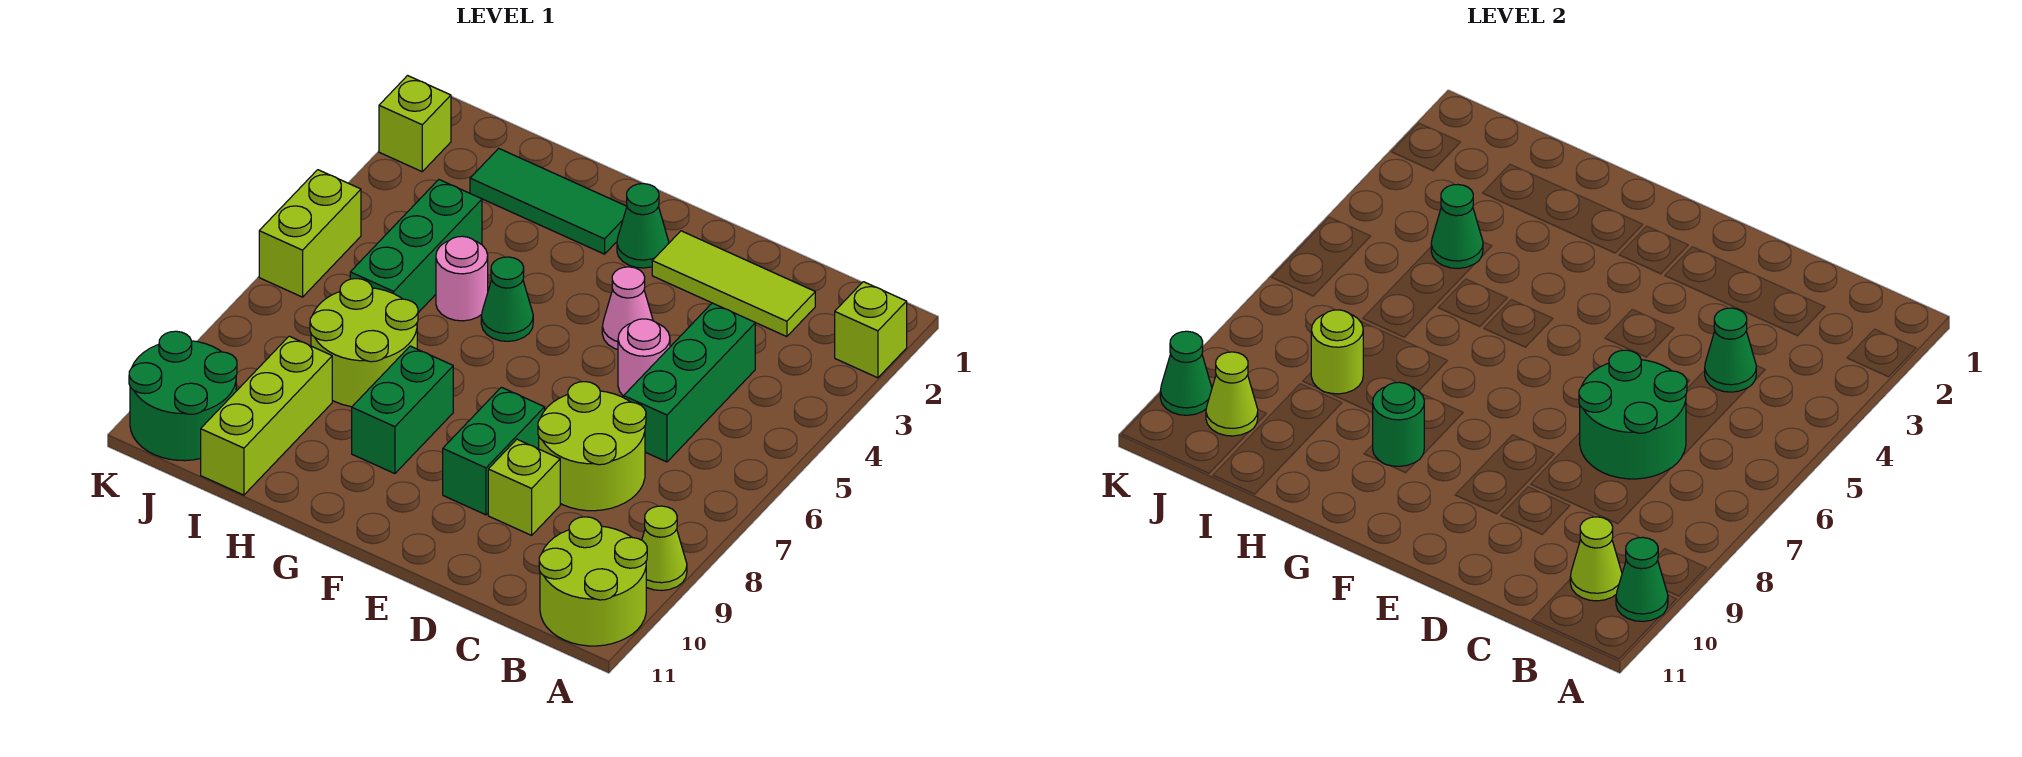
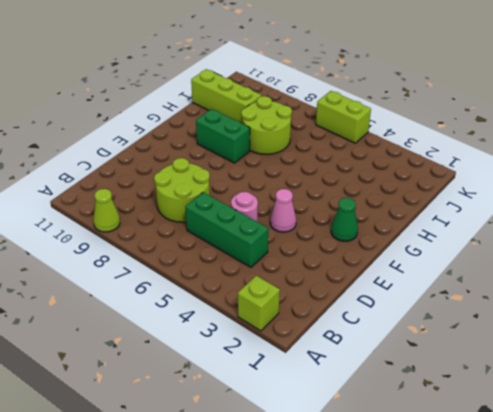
none -> lime round brick A10:B11 level 1
none -> lime tile C2:E2 level 1
none -> lime brick D9 level 1
none -> green brick E8:E9 level 1

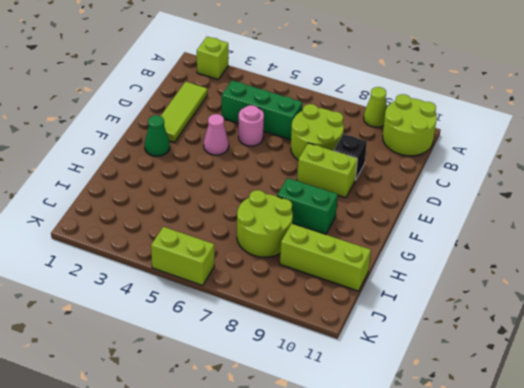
black brick D9 level 1 -> lime brick D9 level 1
lime brick E8:E9 level 1 -> green brick E8:E9 level 1
none -> green tile G2:I2 level 1
none -> green cone G5 level 1
none -> pink round brick H5 level 1
none -> green brick I4:I6 level 1

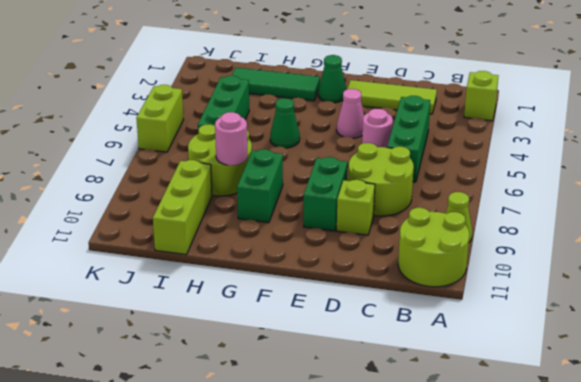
pink round brick H8 level 2 -> pink round brick H5 level 1
none -> green round brick J10:K11 level 1
none -> lime brick K2 level 1
none -> green cone A10 level 2
none -> lime cone B10 level 2

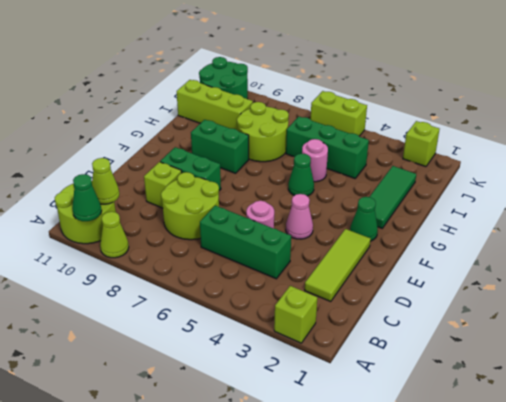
none -> green cone C4 level 2
none -> green round brick C6:D7 level 2
none -> green round brick G9 level 2
none -> green cone I4 level 2

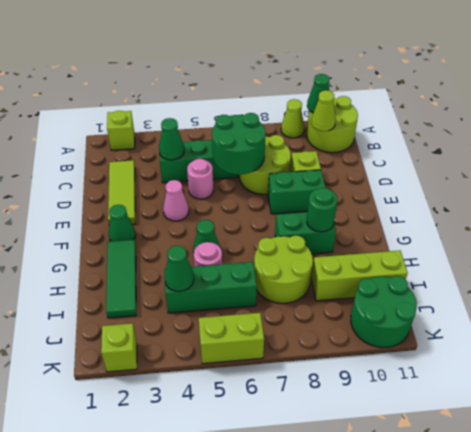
none -> lime round brick I8 level 2
none -> lime cone J10 level 2
none -> green cone K10 level 2

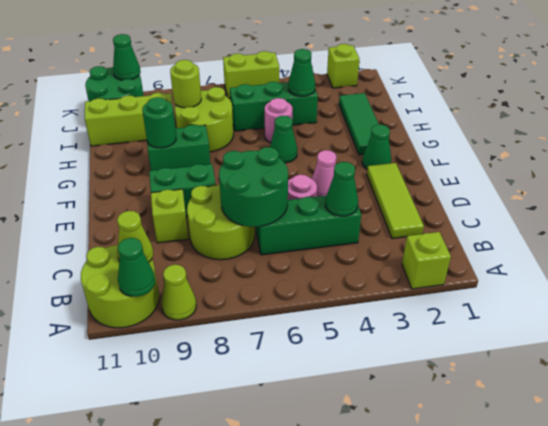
none -> lime cone J10 level 2

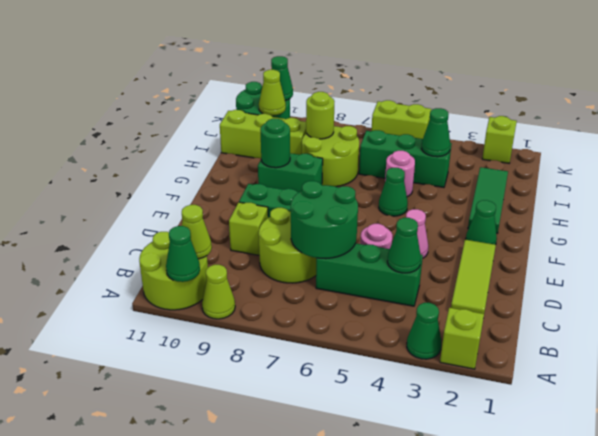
green cone A3 level 1 -> none

